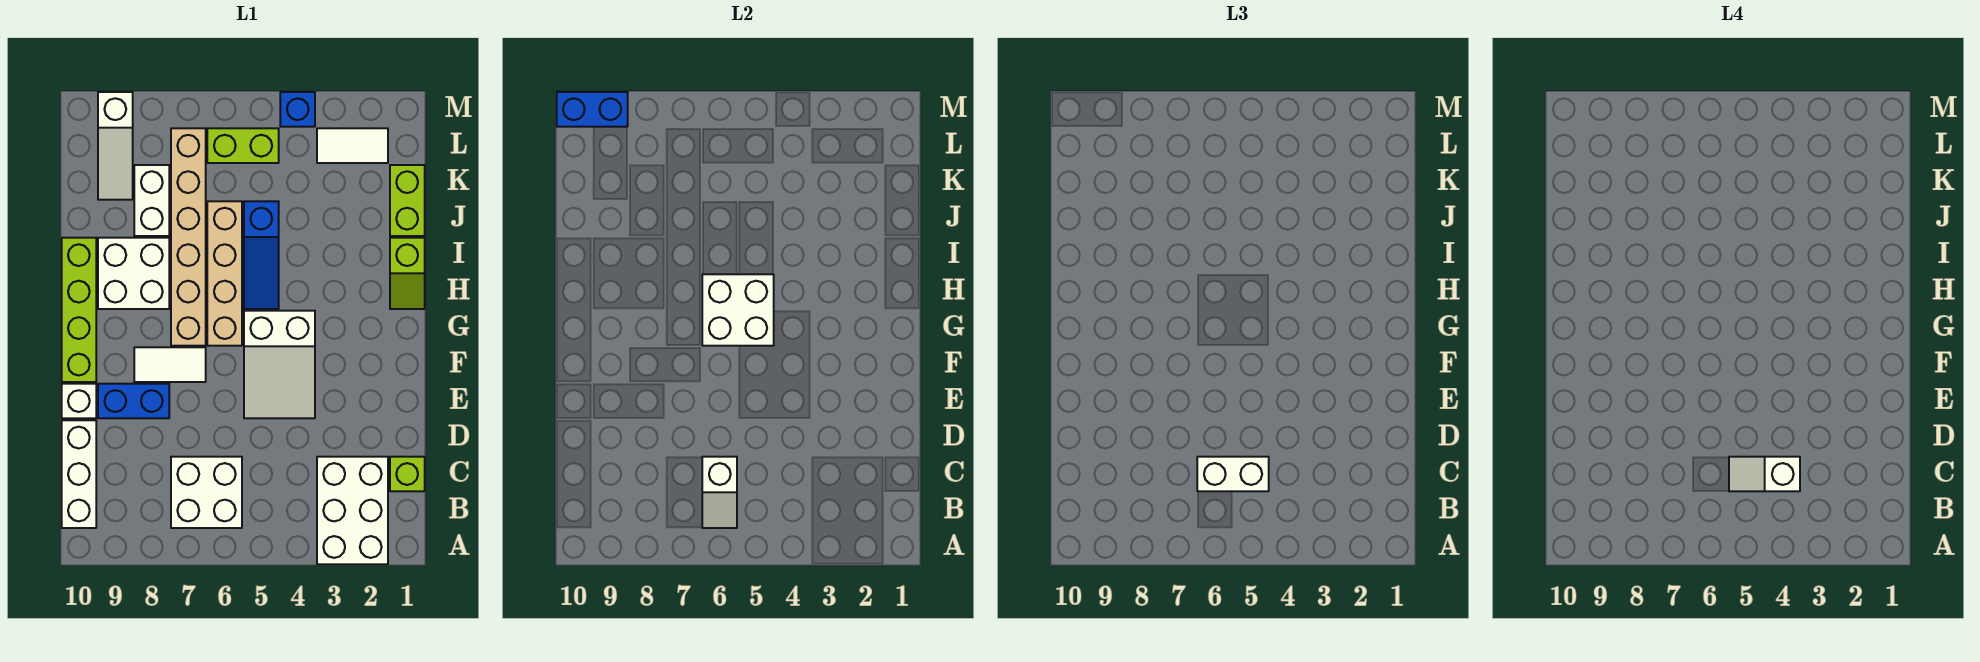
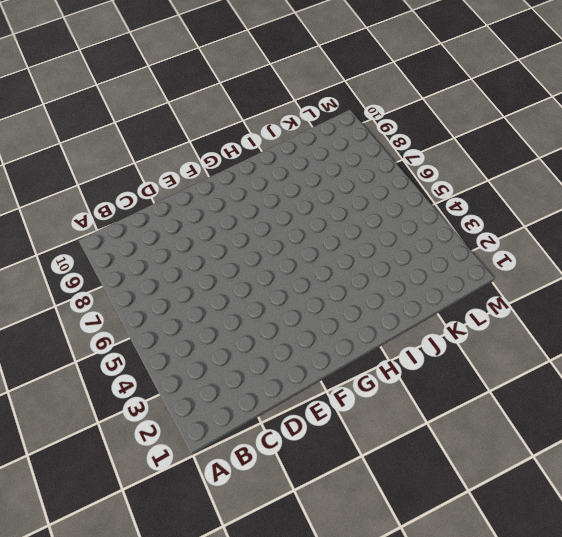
none -> white brick A2:C3 level 1
none -> white brick B6:C7 level 1
none -> white brick B10:D10 level 1

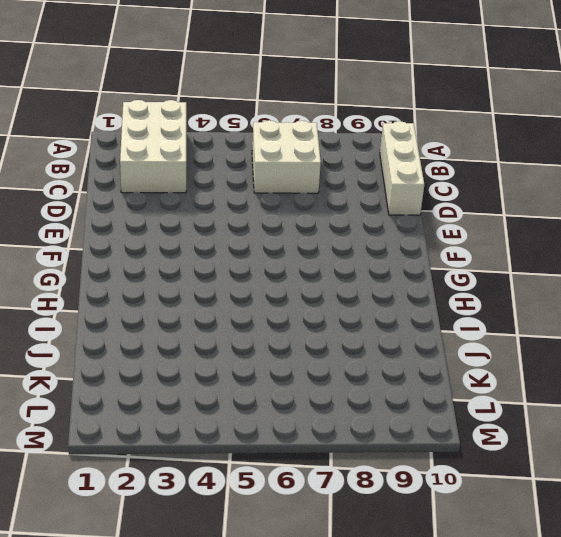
none -> lime brick C1 level 1
none -> white slope E4:G5 level 1 top G
none -> blue brick E8:E9 level 1

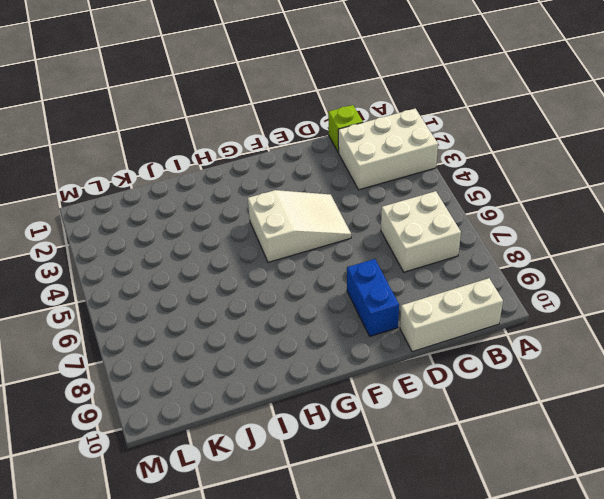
none -> white brick E10 level 1
none -> white tile F7:F8 level 1
none -> lime brick F10:I10 level 1

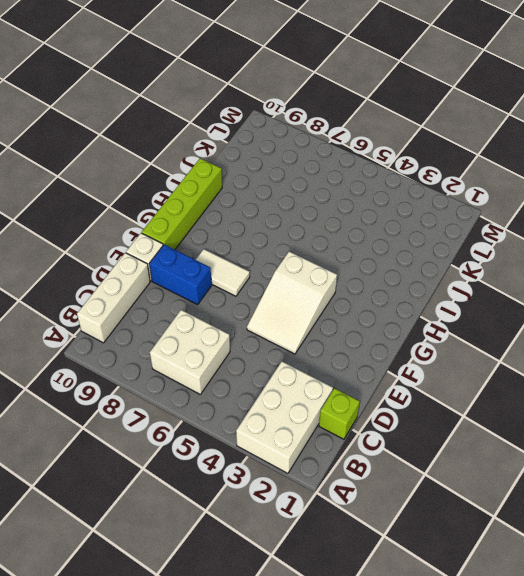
none -> tan brick G6:J6 level 1
none -> tan brick G7:L7 level 1
none -> lime slope H1:I1 level 1 top I

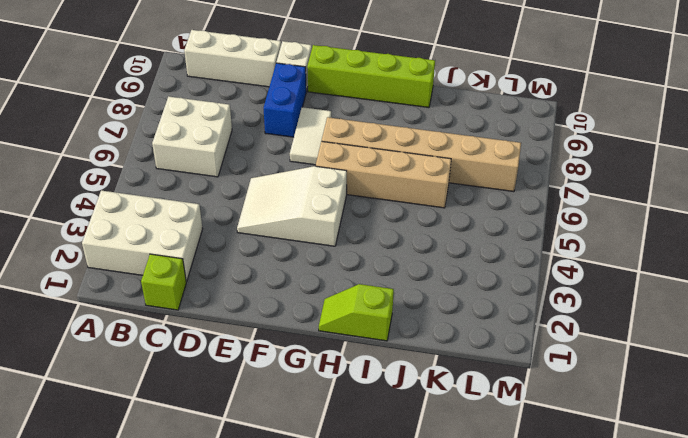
none -> blue slope H5:J5 level 1 top J
none -> white brick H8:I9 level 1
none -> lime brick J1:K1 level 1

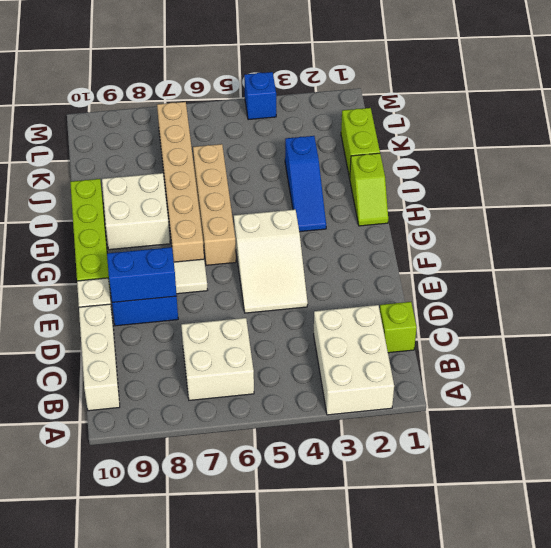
blue brick E8:E9 level 2 -> blue brick M9:M10 level 2
blue slope H3:J3 level 1 top J -> blue slope H5:J5 level 1 top J
none -> white brick J8:K8 level 1
none -> white slope K9:M9 level 1 top M
none -> white tile L2:L3 level 1

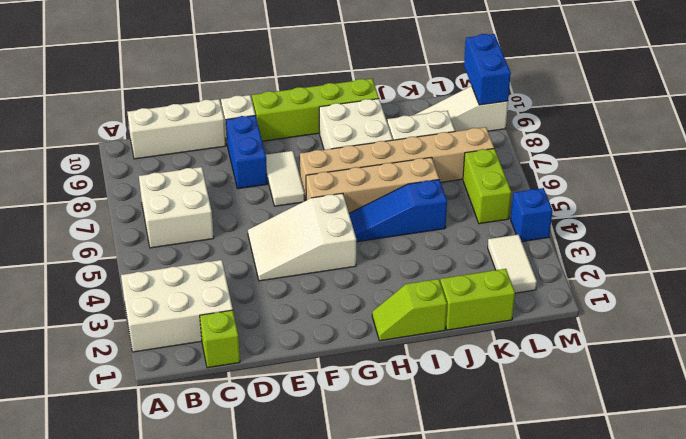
none -> white slope B6:C6 level 2 top C
none -> white brick G5:H6 level 2
none -> white brick C5:C6 level 3

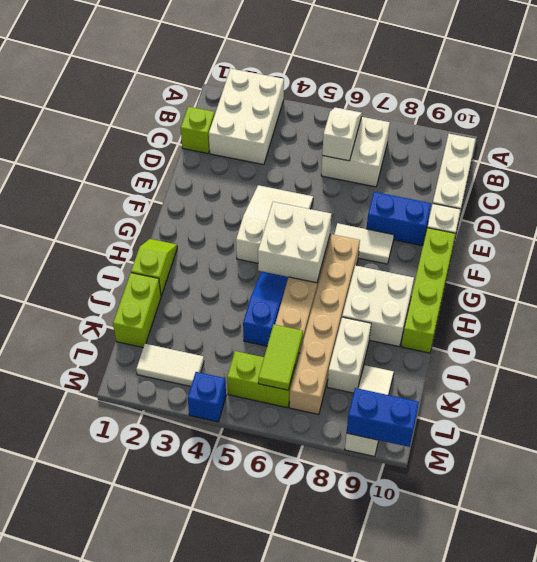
lime tile K6:L6 level 2 -> none
none -> white brick C5:C6 level 3
none -> white slope C4:C5 level 4 top 4

